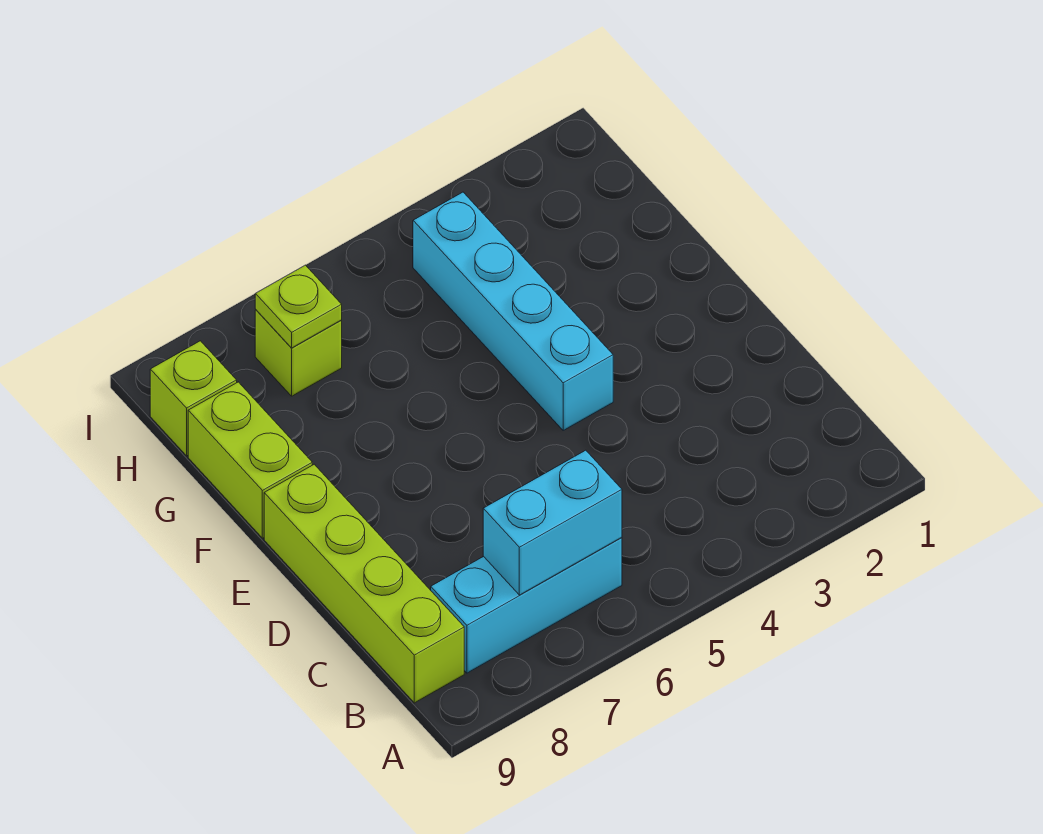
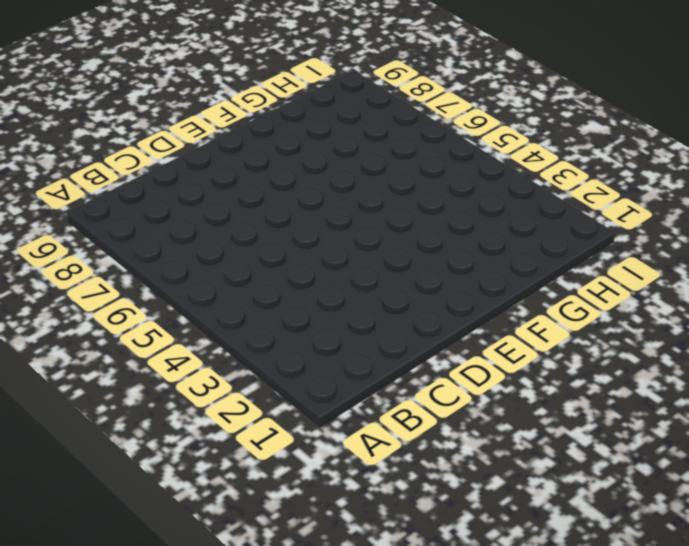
none -> cyan brick B6:B8 level 1
none -> lime brick B9:E9 level 1

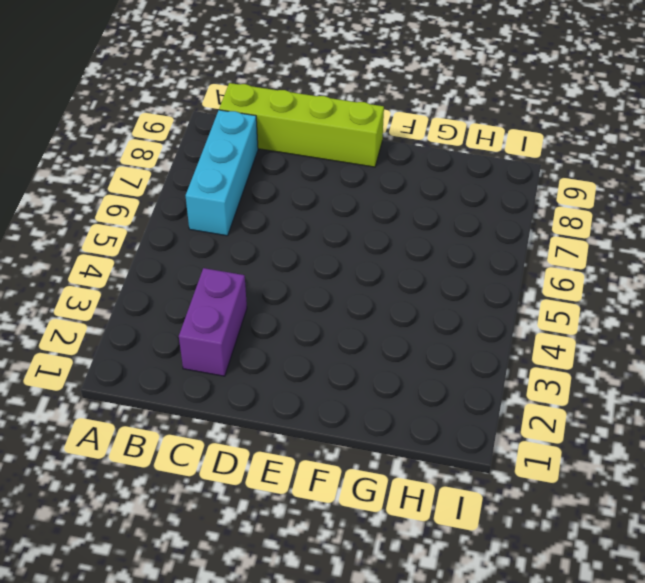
purple brick C2:C3 level 1 -> none
none -> cyan brick E4:H4 level 1
none -> lime brick F9:G9 level 1

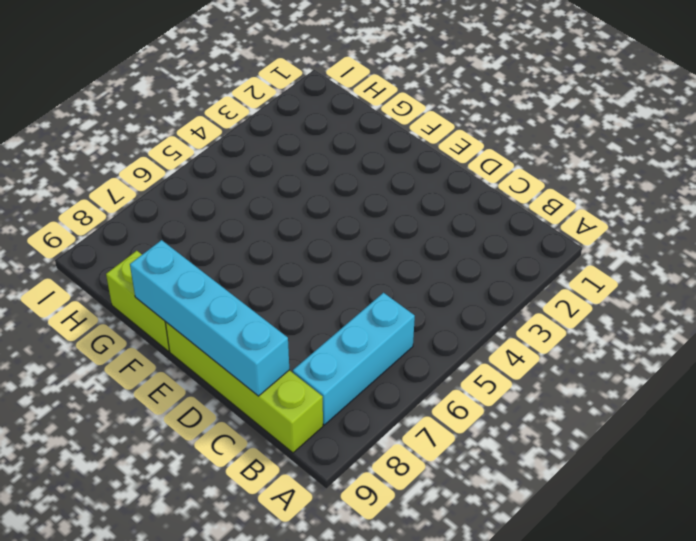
cyan brick C9:F9 level 2 -> cyan brick E4:H4 level 1
none -> lime brick H7 level 1
none -> lime brick H9 level 1

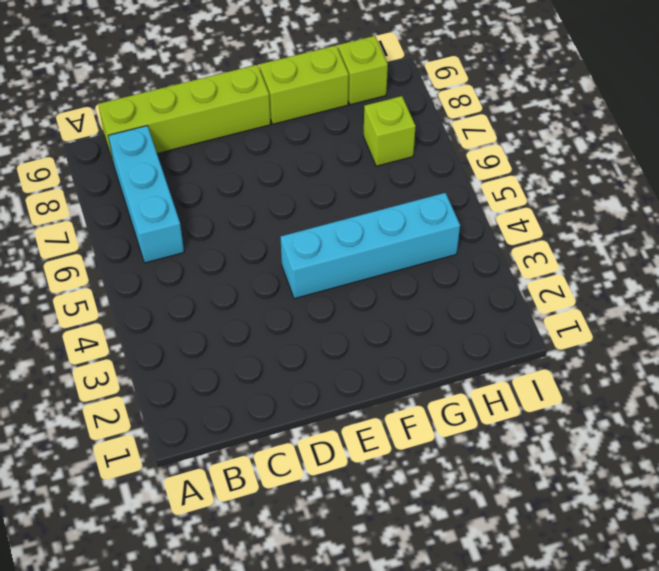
none -> cyan brick B6:B7 level 2
none -> lime plate H7 level 2

